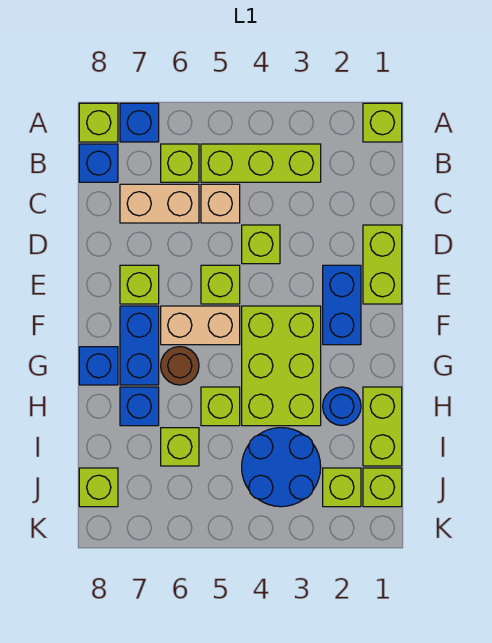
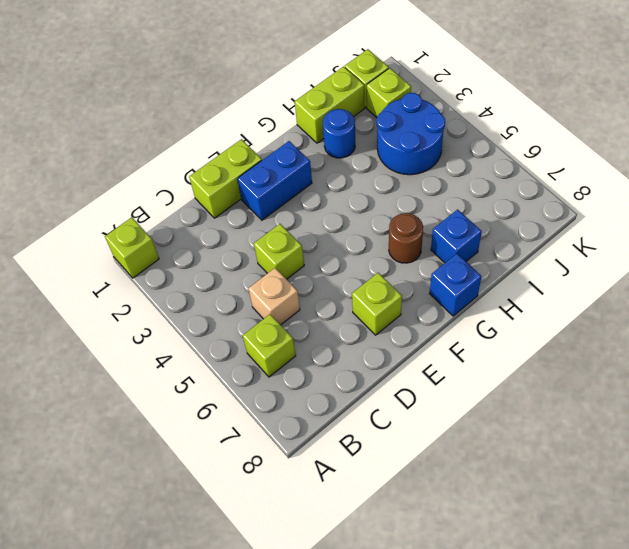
none -> blue brick A7 level 1
none -> lime brick A8 level 1
none -> lime brick B3:B5 level 1

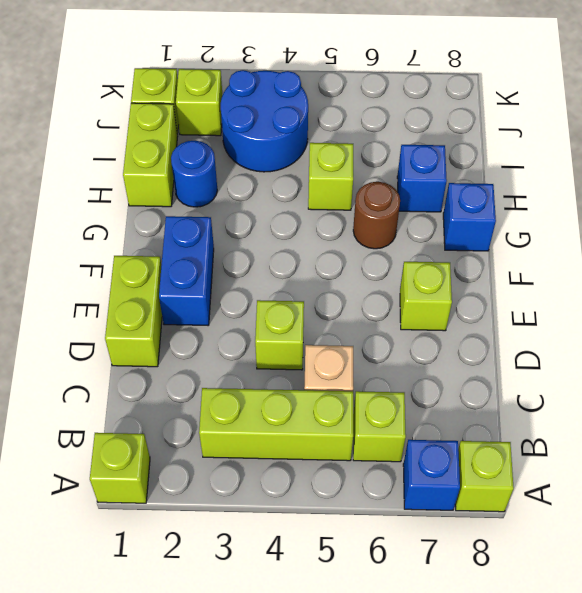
none -> blue brick B8 level 1
none -> tan brick C6:C7 level 1
none -> lime brick E5 level 1

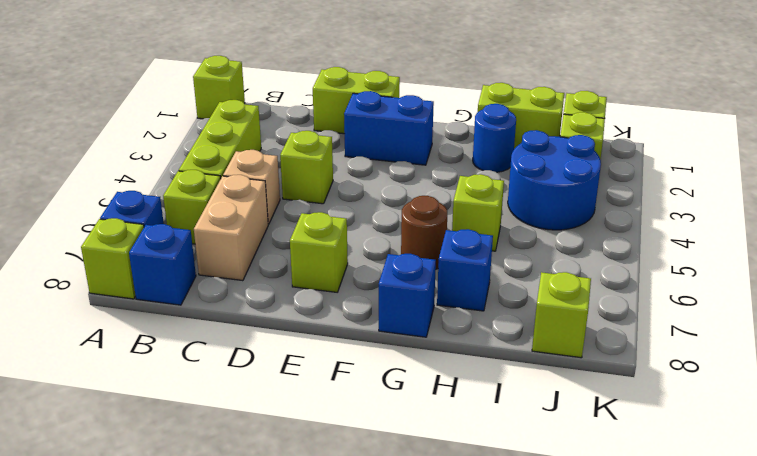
none -> lime brick E5 level 1
none -> lime brick F3:H4 level 1
none -> tan brick F5:F6 level 1

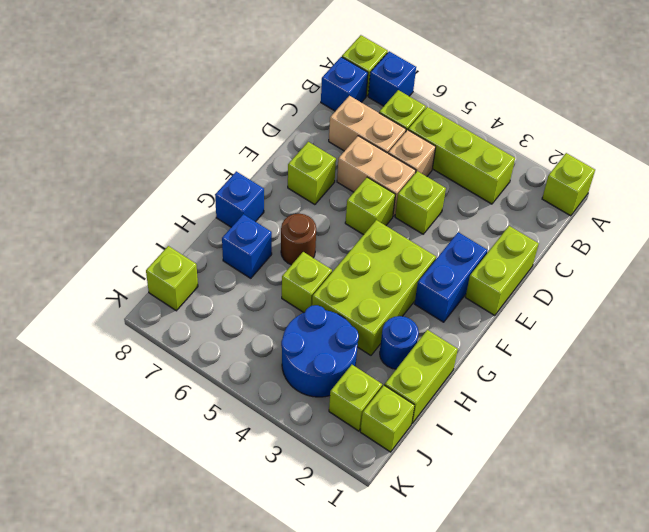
tan brick D5:D6 level 1 -> tan brick F5:F6 level 1
none -> blue brick F7:G7 level 1
none -> lime brick I6 level 1

